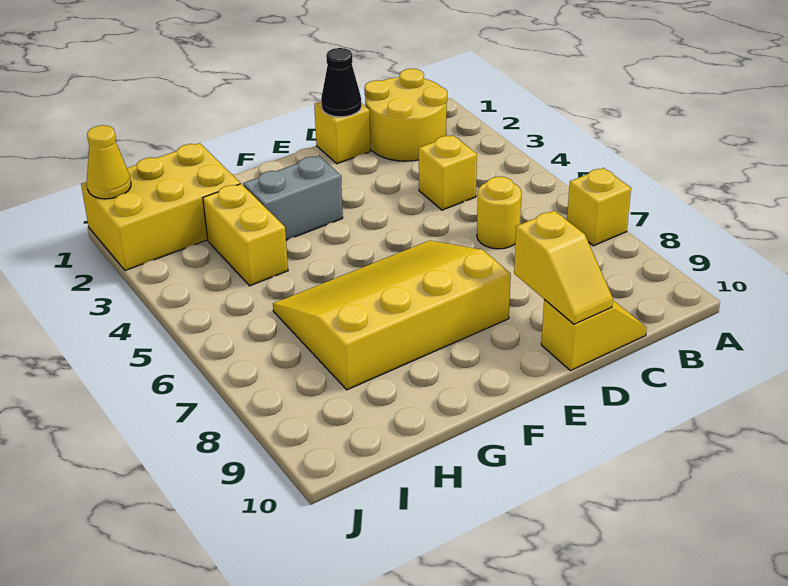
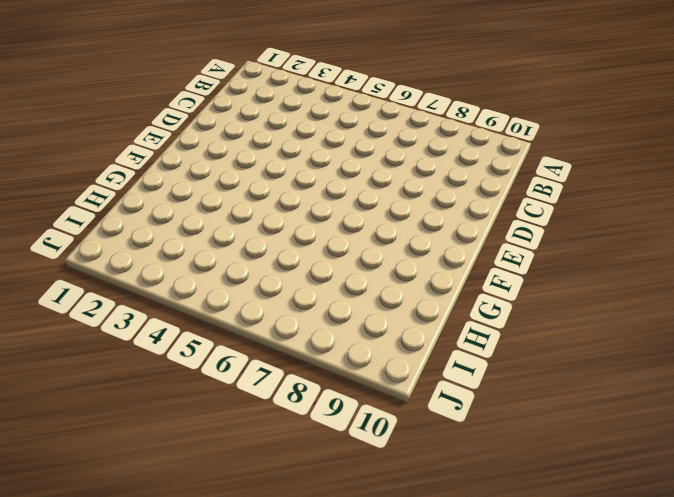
none -> yellow brick A7 level 1
none -> yellow round brick B1:C2 level 1
none -> yellow brick C4 level 1

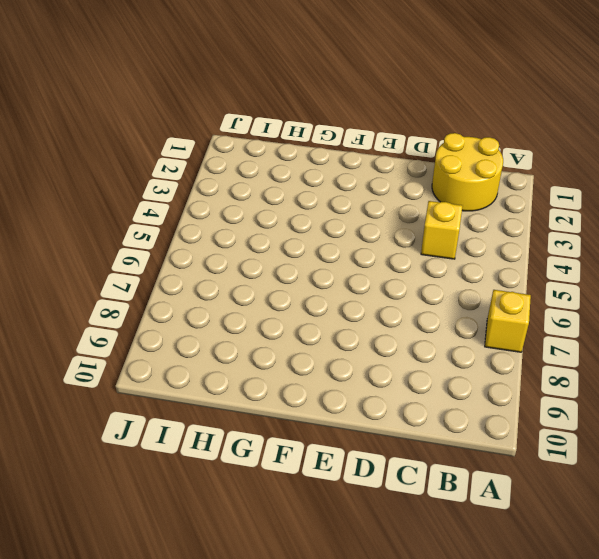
none -> yellow round brick C6 level 1
none -> yellow slope C10:D10 level 1 top D
none -> yellow brick D1 level 1

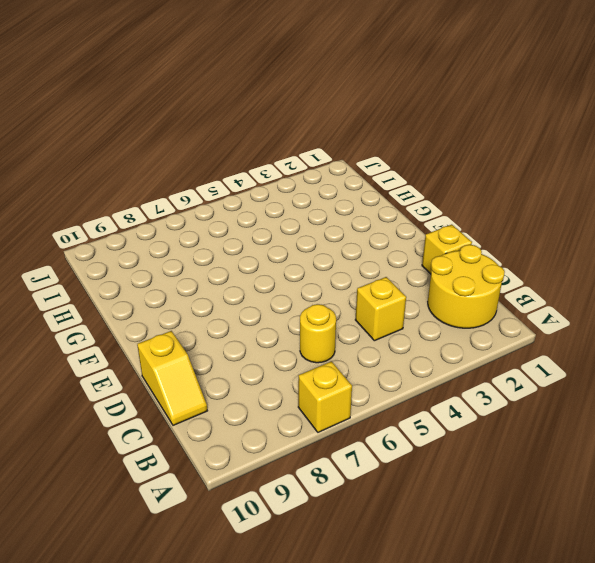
none -> yellow slope E6:H8 level 1 top 8
none -> grey brick F3:G3 level 1
none -> yellow brick H1:J2 level 1

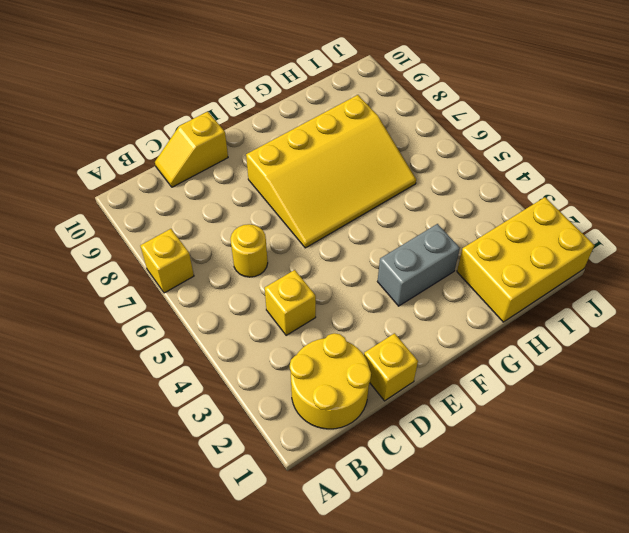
none -> yellow brick H3:H4 level 1
none -> black cone D1 level 2
none -> yellow slope D9:D10 level 2 top 9

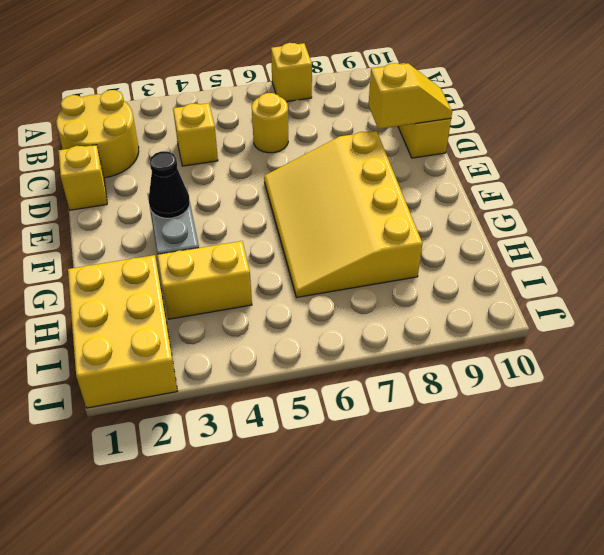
black cone F3 level 2 -> black cone D1 level 2
none -> yellow cone J1 level 2

